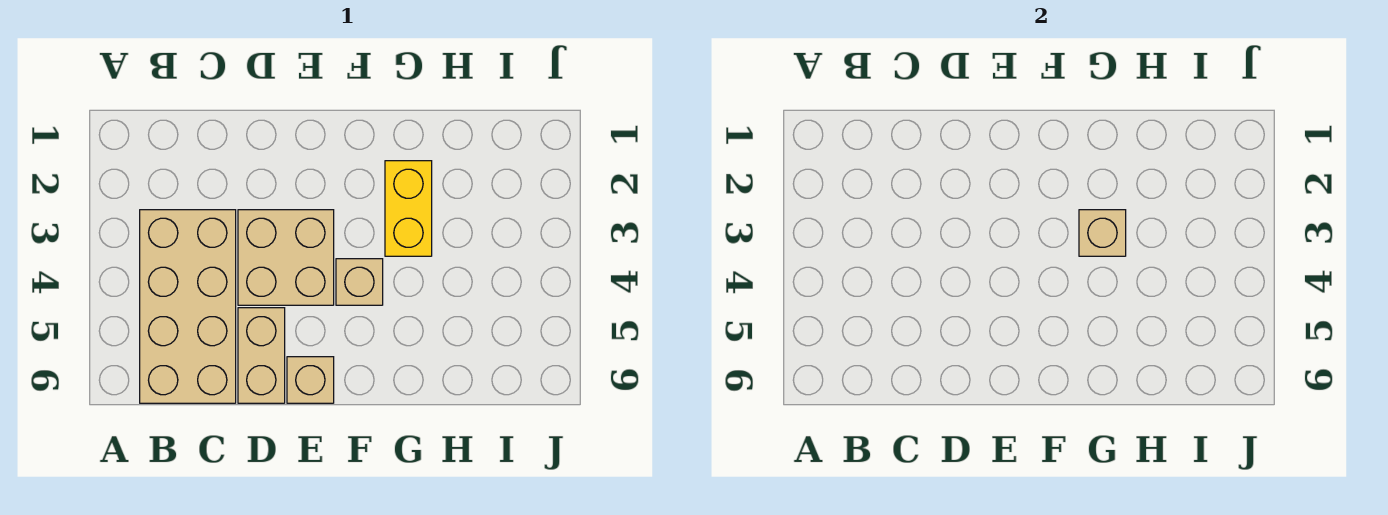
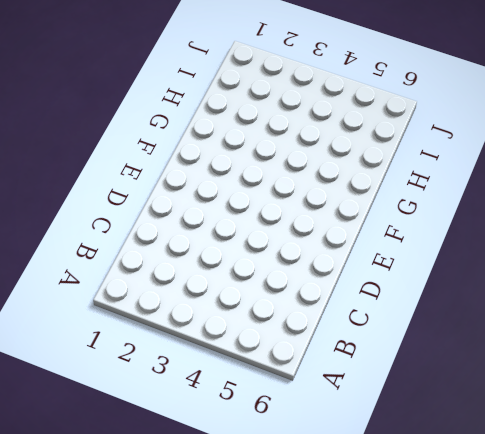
none -> tan brick B3:C6 level 1
none -> tan brick D3:E4 level 1

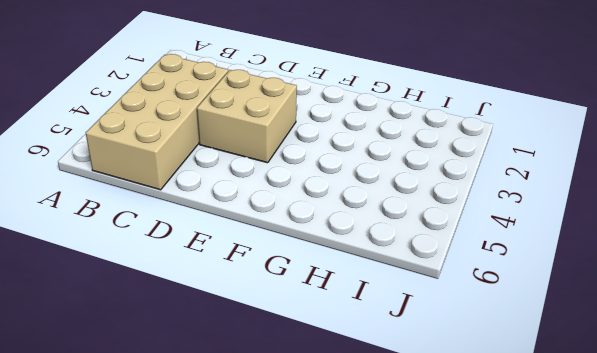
none -> tan brick D5:D6 level 1
none -> tan brick E6 level 1

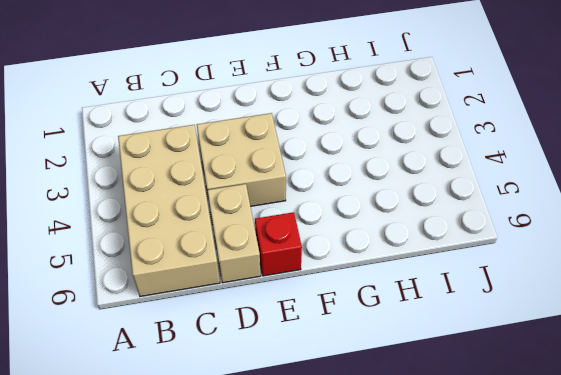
red brick E6 level 1 -> tan brick E6 level 1
none -> tan brick F4 level 1
none -> yellow brick G2:G3 level 1

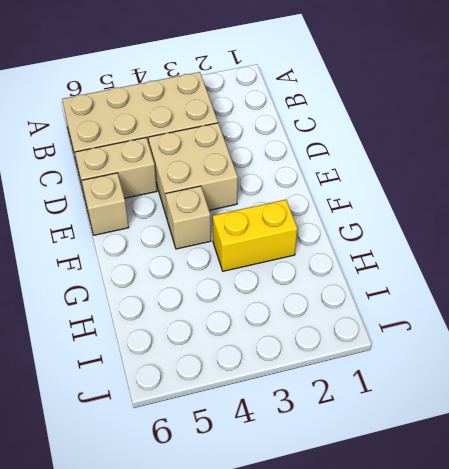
none -> tan brick G3 level 2

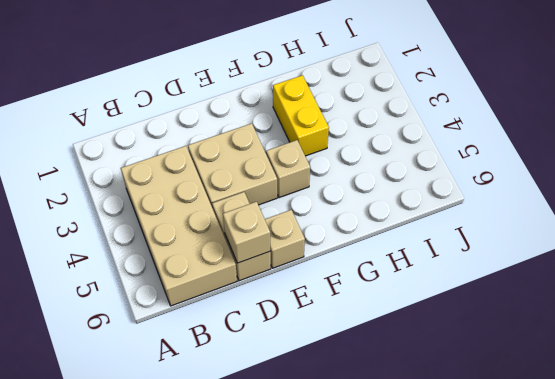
tan brick D6 level 2 -> tan brick G3 level 2

